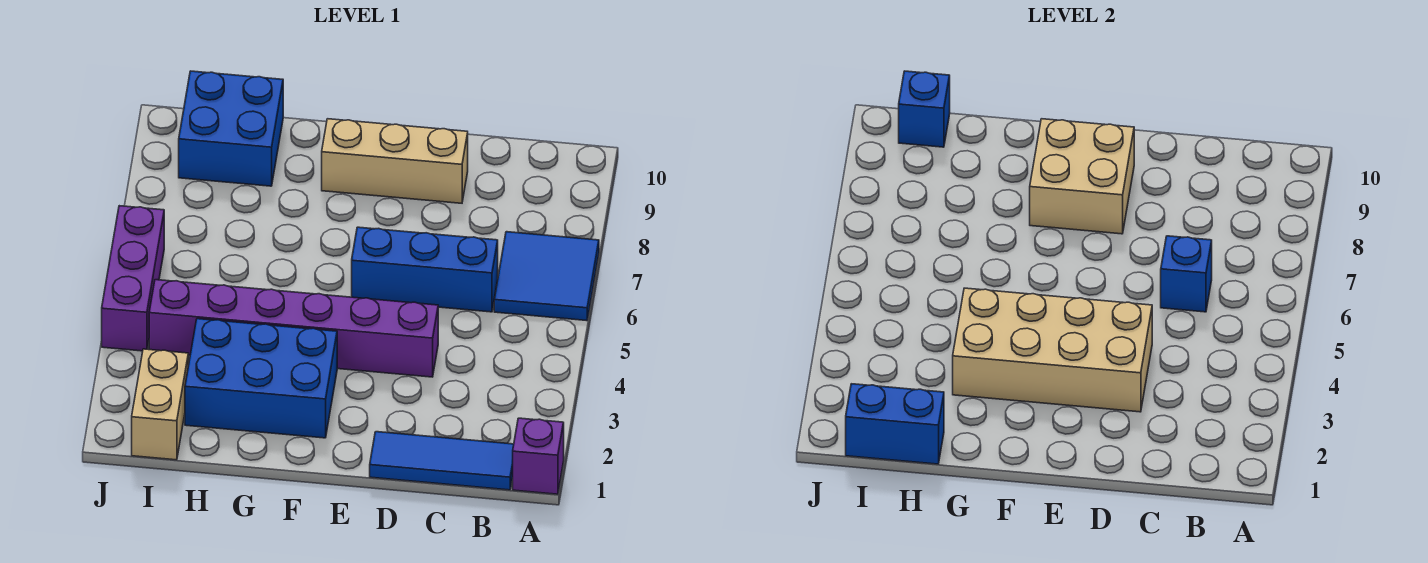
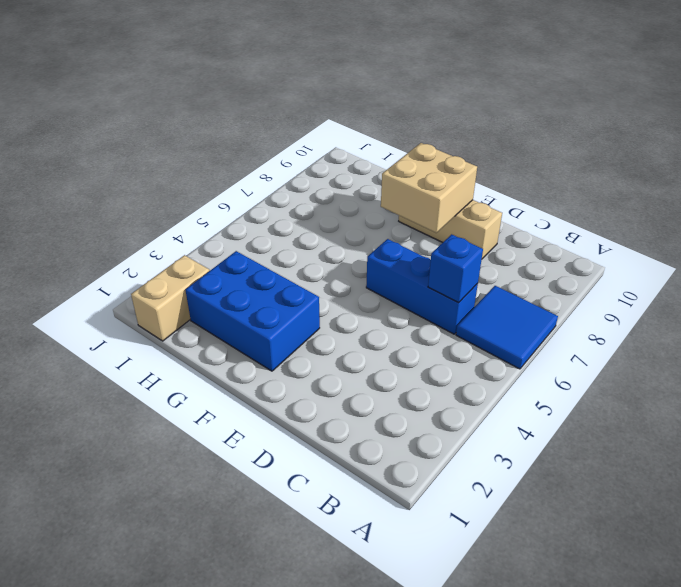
none -> purple brick A1 level 1
none -> blue tile B1:D1 level 1
none -> purple brick D4:I4 level 1

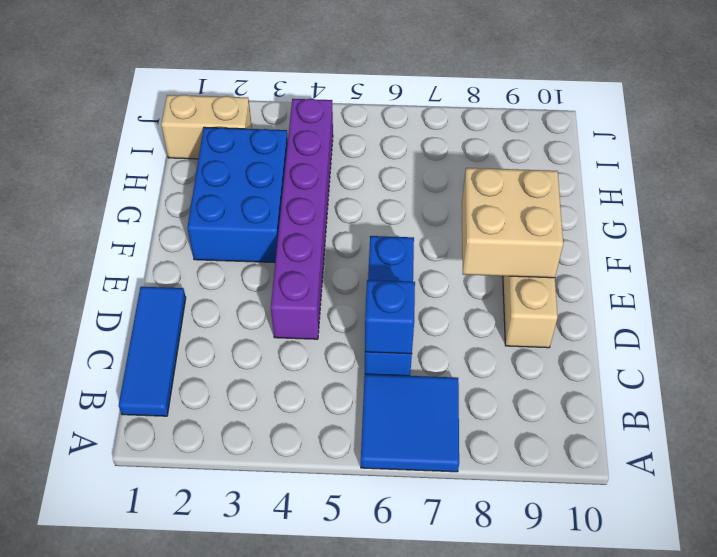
none -> purple brick A1 level 1
none -> blue brick H9:I10 level 1
none -> purple brick J4:J6 level 1

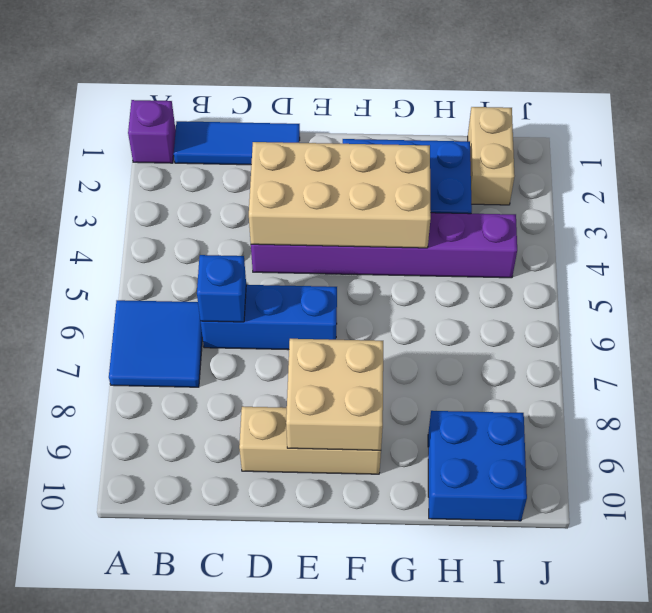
none -> purple brick J4:J6 level 1
none -> blue brick H1:I1 level 2
none -> blue brick I10 level 2

